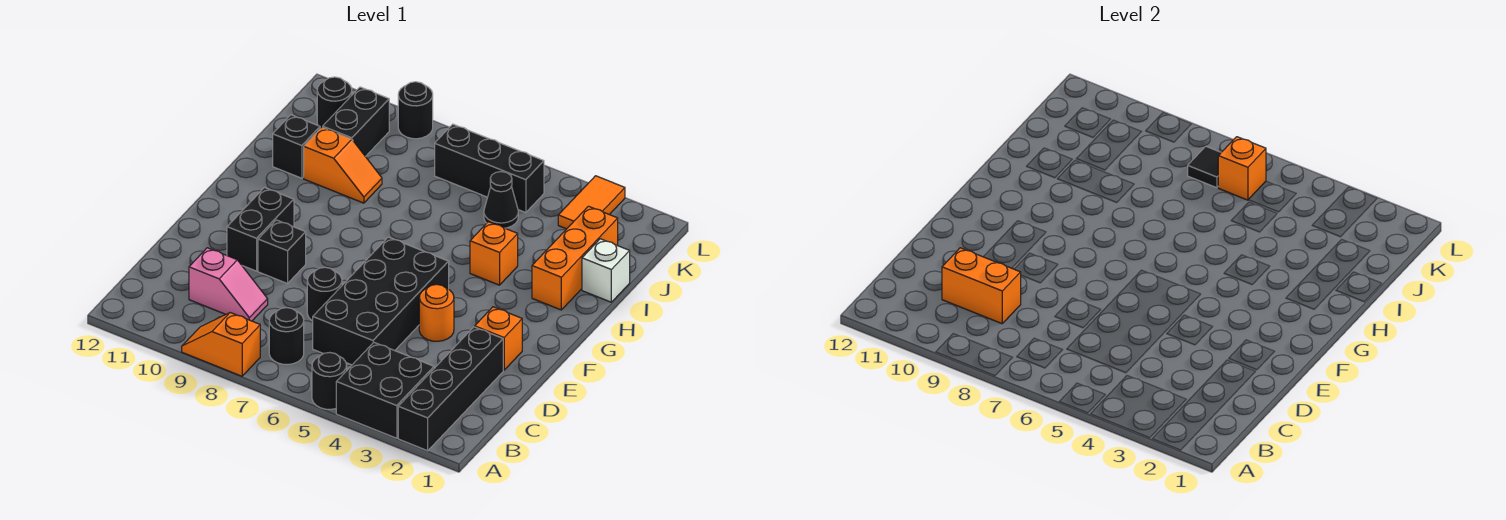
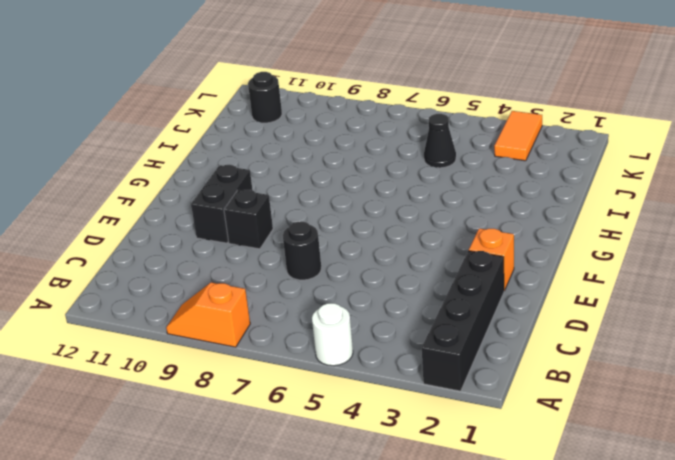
white round brick A5 level 1 -> black round brick A5 level 1
none -> black brick A3:B4 level 1
none -> black round brick B7 level 1
none -> black brick C5:F6 level 1

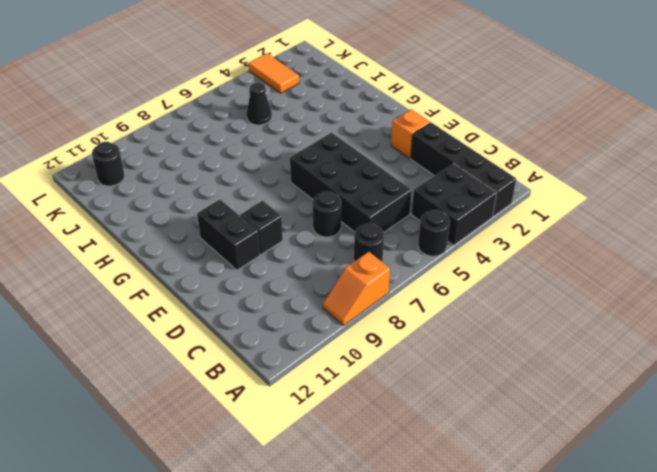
none -> pink slope C9:C10 level 1 top 10
none -> orange round brick E4 level 1
none -> orange brick H2:J2 level 1

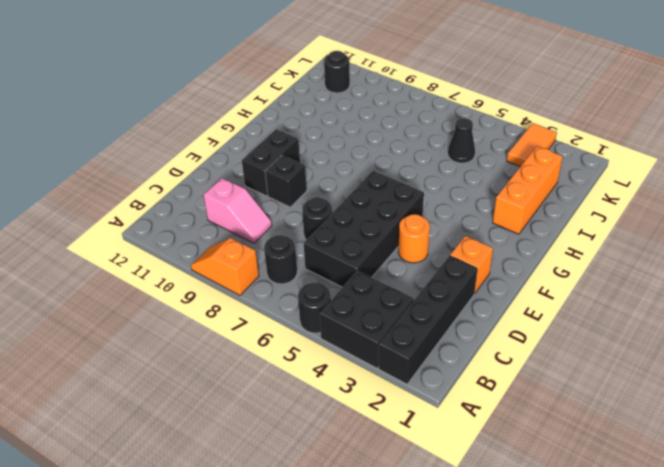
none -> orange brick H4 level 1
none -> white brick I1 level 1
none -> orange slope I9:I10 level 1 top 10

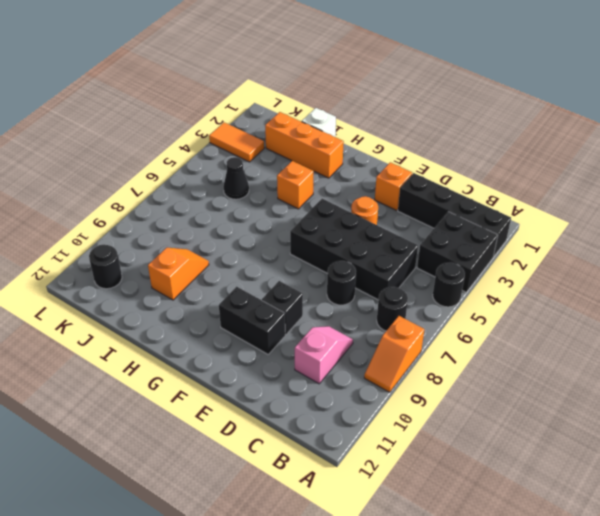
none -> black brick I11 level 1
none -> black brick J10:K10 level 1
none -> black brick K5:K7 level 1

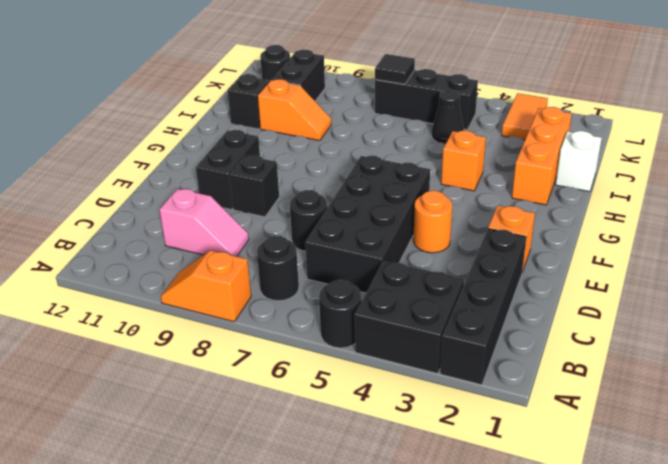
none -> black round brick L9 level 1
none -> orange brick C9:C10 level 2
none -> orange brick K6 level 2

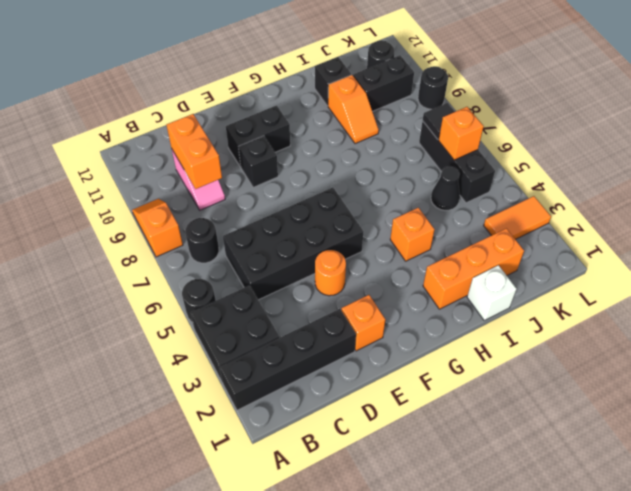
none -> black round brick D7 level 1

